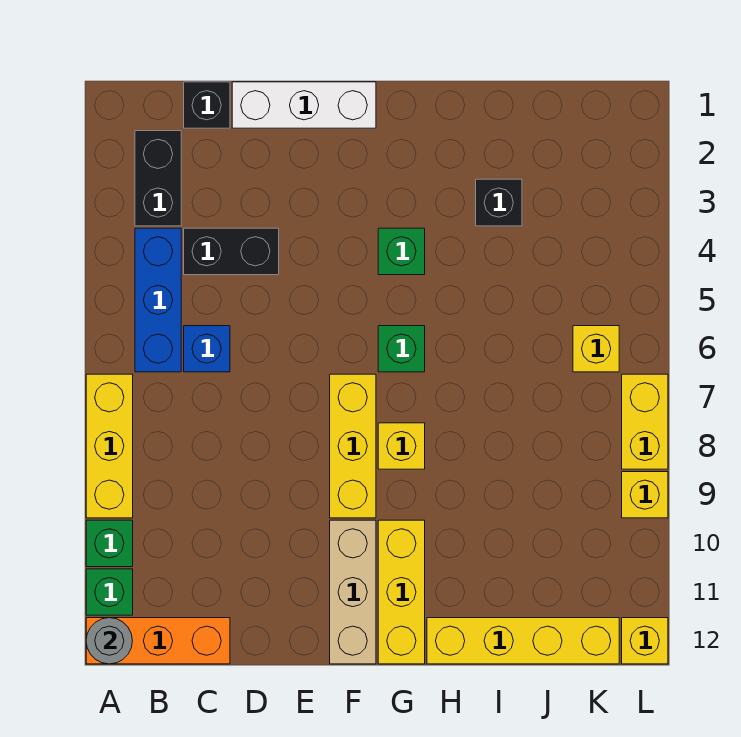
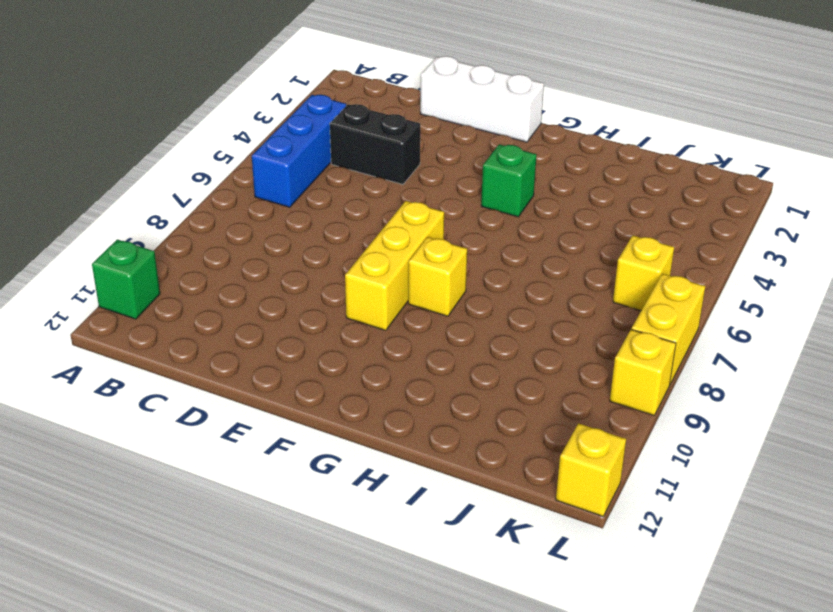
none -> yellow brick A7:A9 level 1
none -> green brick A10 level 1
none -> orange brick A12:C12 level 1

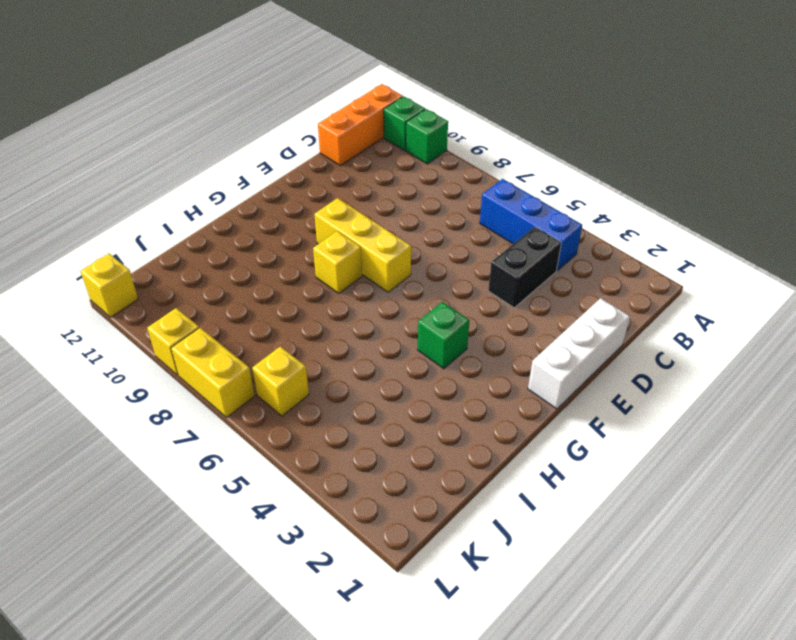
none -> yellow brick A7:A9 level 1
none -> black brick B2:B3 level 1
none -> black brick C1 level 1

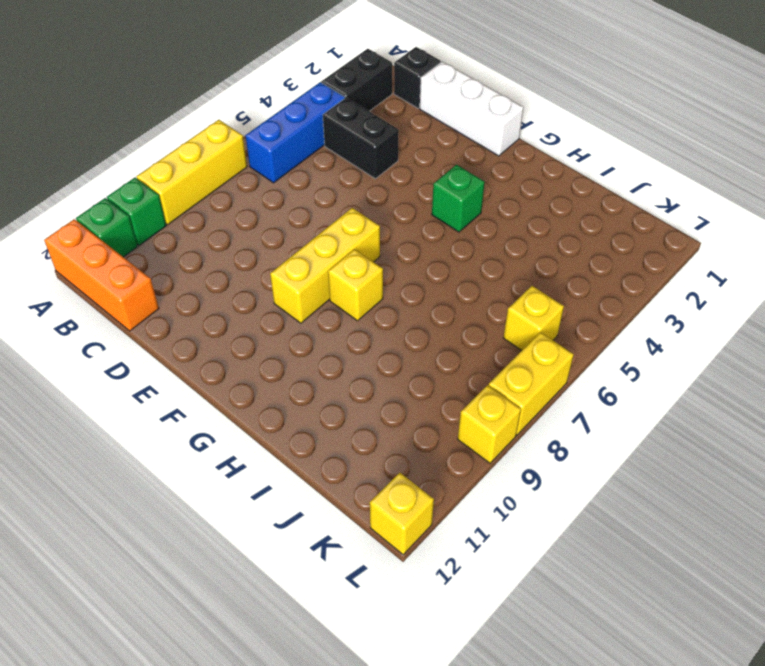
none -> blue brick C6 level 1
none -> tan brick F10:F12 level 1
none -> green brick G6 level 1

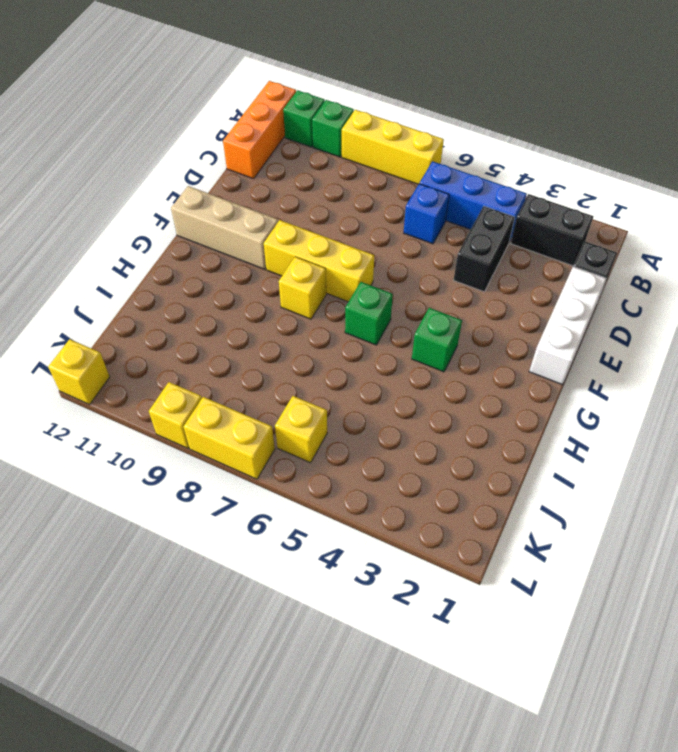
none -> yellow brick G10:G12 level 1
none -> yellow brick H12:K12 level 1
none -> black brick I3 level 1

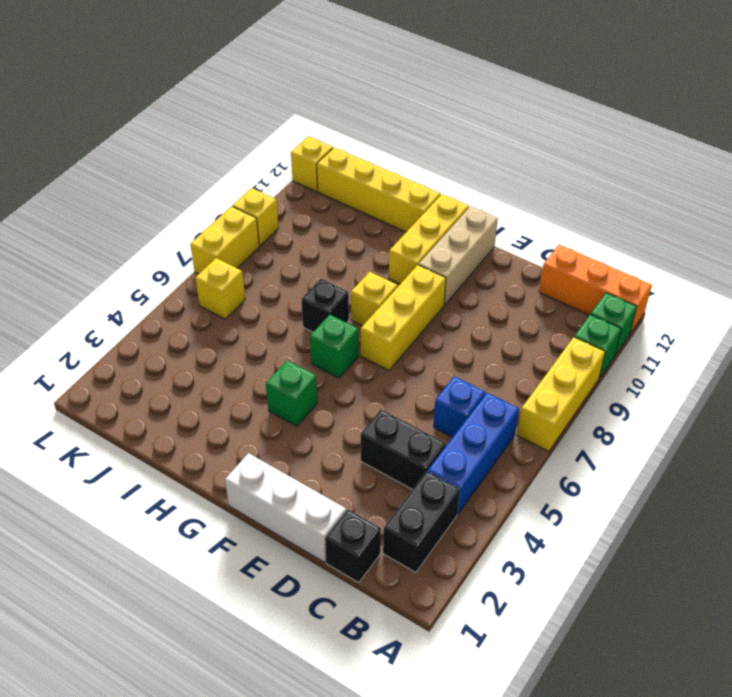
black brick H7 level 1 -> black brick I3 level 1
none -> grey round brick A12 level 2

